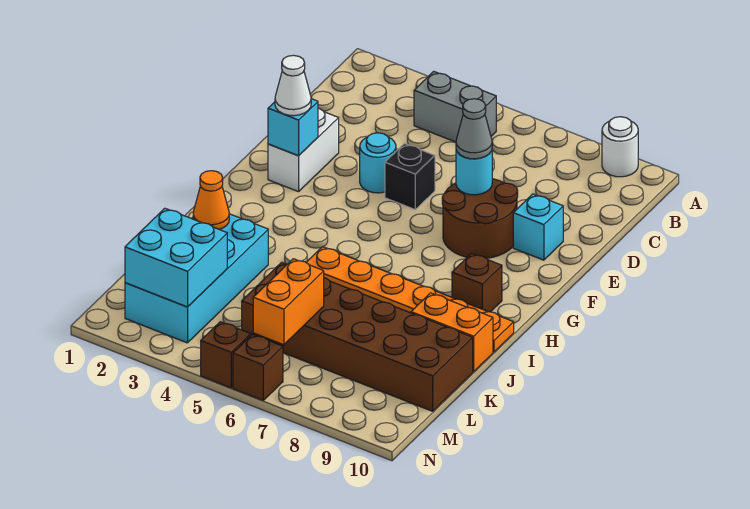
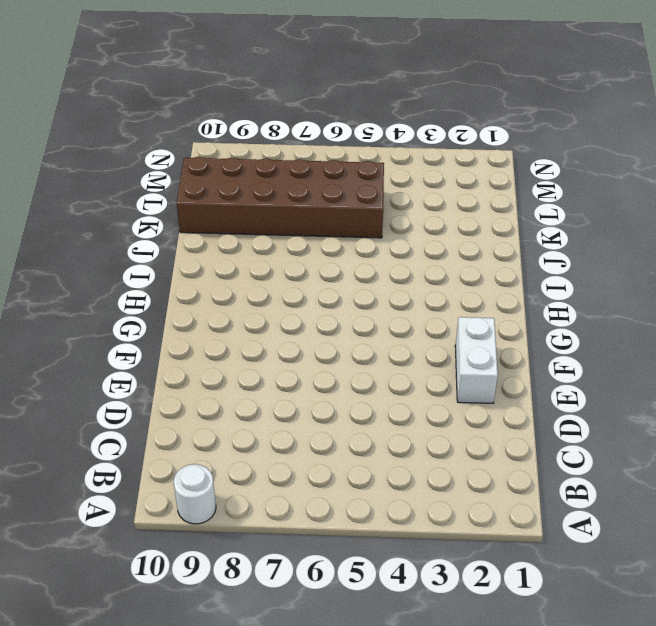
none -> grey brick B4:B5 level 1
none -> cyan round brick E4 level 1
none -> black brick E5 level 1

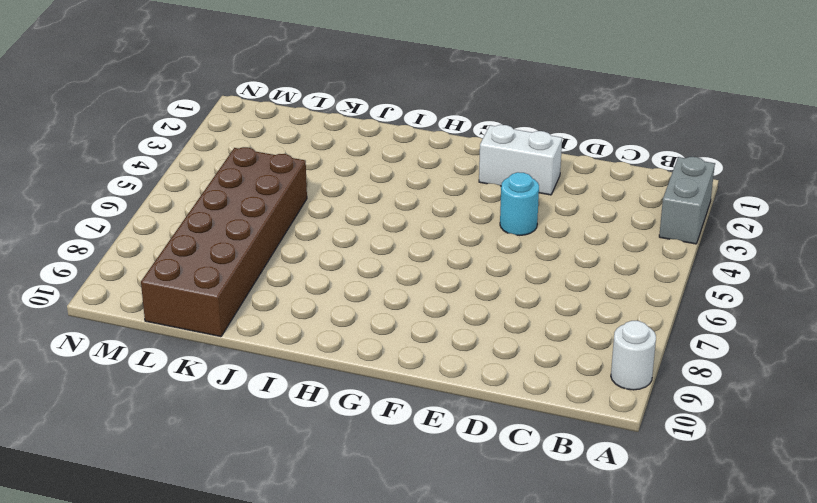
grey brick A2:A3 level 1 -> grey brick B4:B5 level 1
none -> black brick E5 level 1
none -> brown round brick E7:F8 level 1
none -> cyan brick E9 level 1

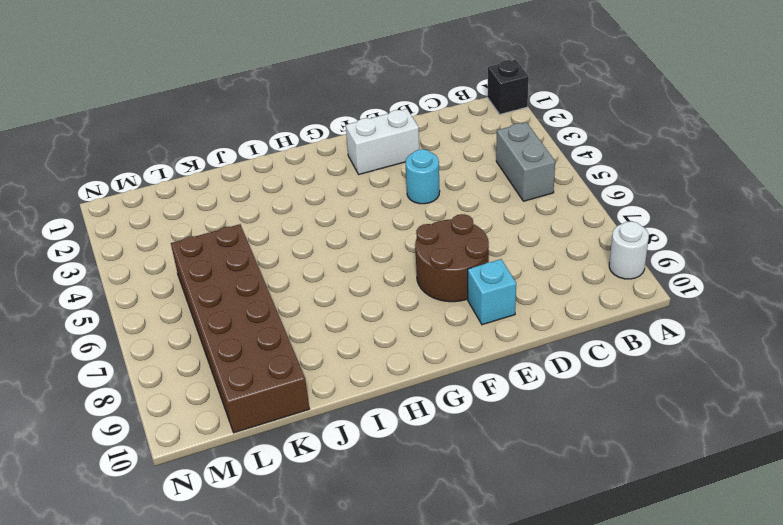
black brick A1 level 1 -> black brick E5 level 1
none -> brown brick H9 level 1
none -> orange plate I5:I10 level 1
none -> cyan brick J2:M3 level 1

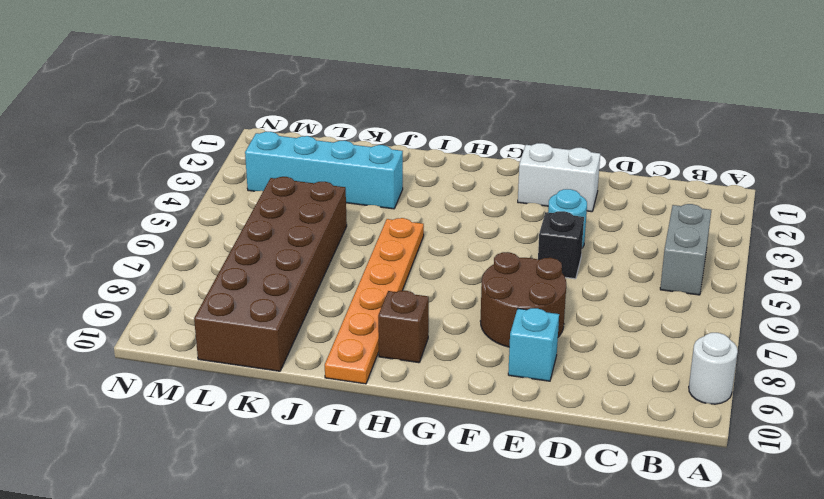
cyan brick J3:M3 level 1 -> cyan brick J2:M3 level 1
none -> orange brick J9:J10 level 1
none -> brown brick N5 level 1
none -> brown brick N6 level 1

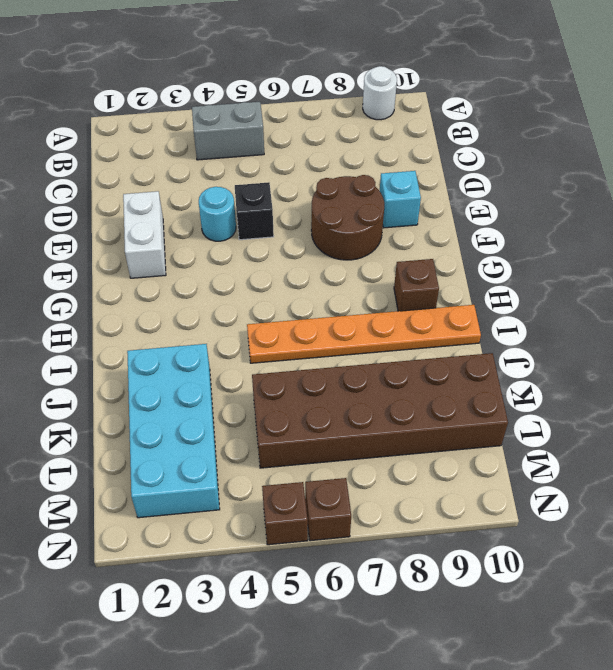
none -> orange brick J9:J10 level 1
none -> cyan round brick E7 level 2
none -> cyan brick F2 level 2

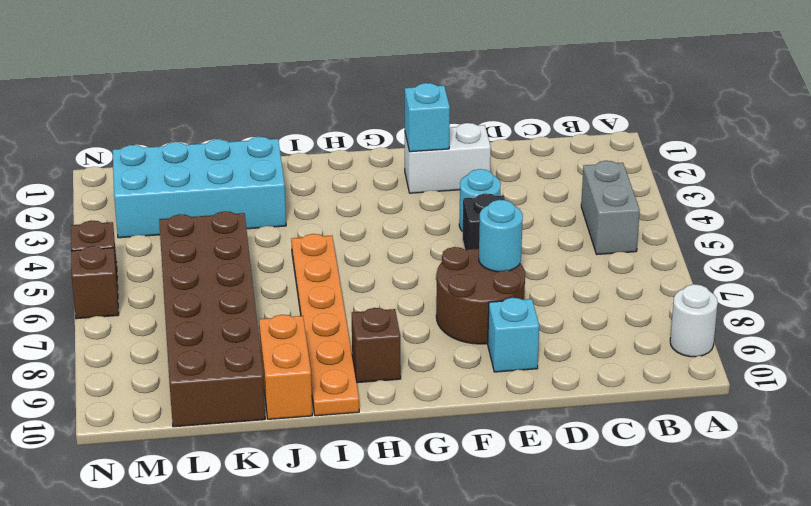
none -> orange cone J2 level 2
none -> cyan brick L2:M3 level 2
none -> orange brick L6:M6 level 2

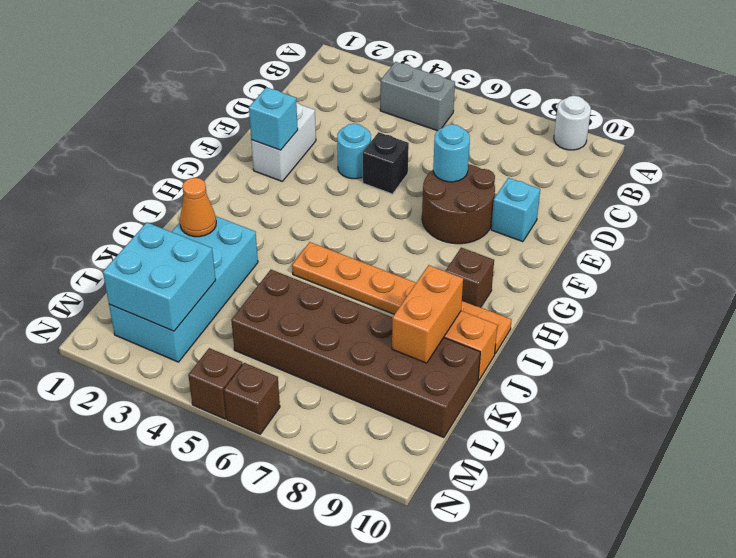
orange brick J9:K9 level 2 -> orange brick L6:M6 level 2
none -> grey cone E7 level 3
none -> white cone F2 level 3

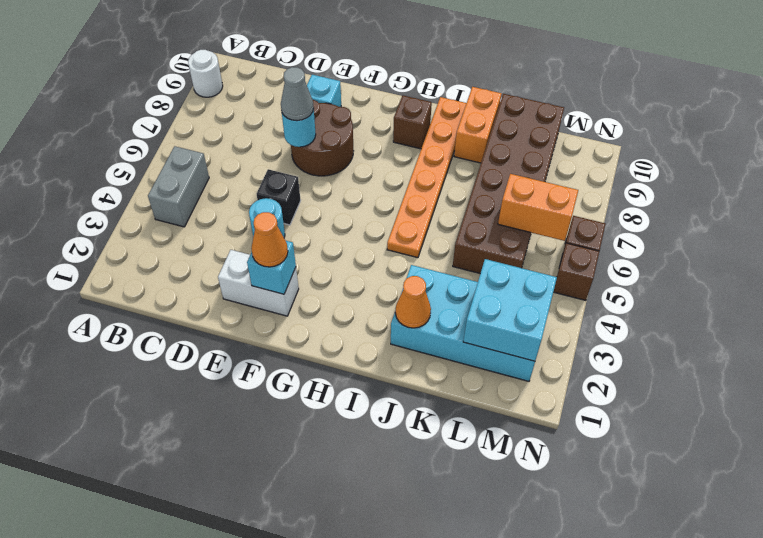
orange cone F2 level 3 -> white cone F2 level 3

